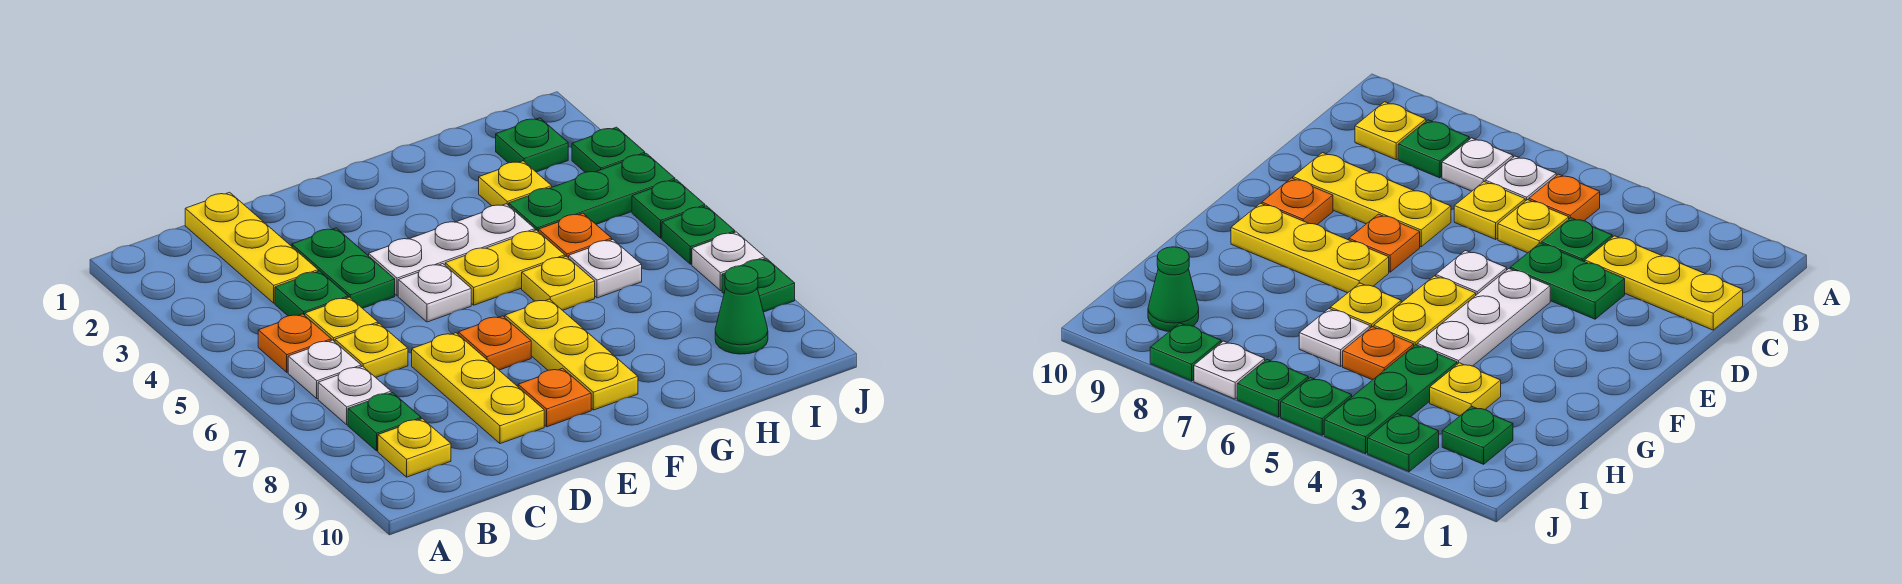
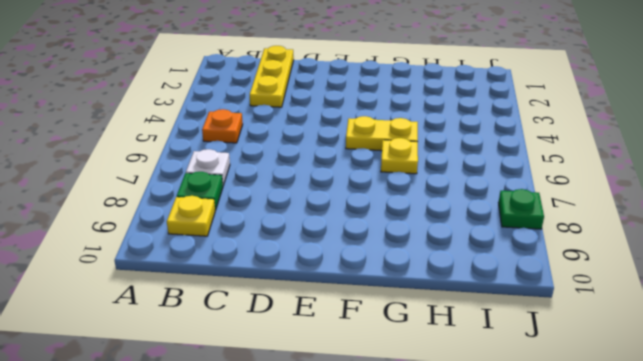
none -> white plate B6 level 1
none -> green plate C4 level 1
none -> yellow plate C5 level 1

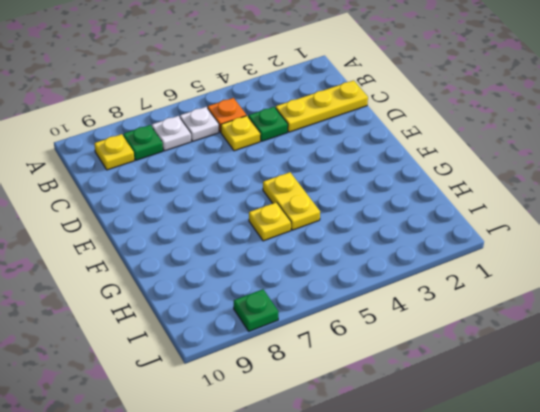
none -> yellow plate C6 level 1
none -> green plate D3:D4 level 1
none -> yellow plate D7:D9 level 1

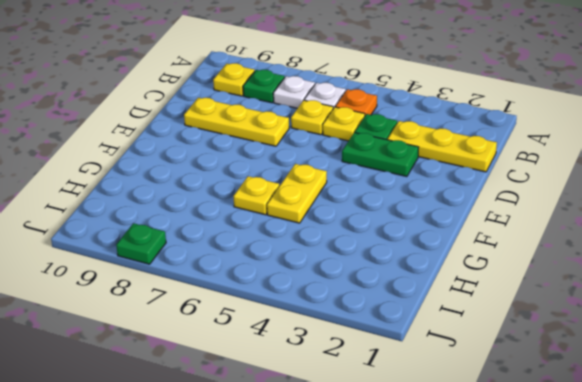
none -> white plate E4:G4 level 1
none -> white plate E5 level 1
none -> orange plate E7 level 1

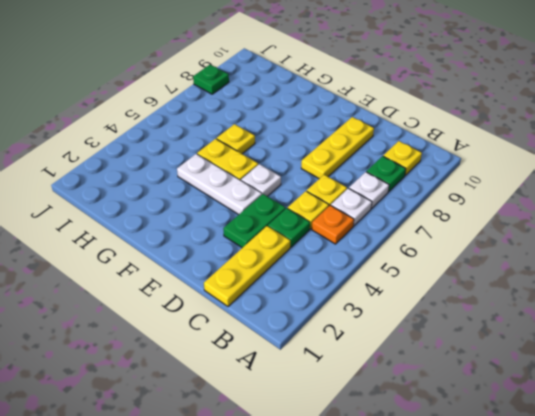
none -> orange plate E7 level 1
none -> orange plate E9 level 1
none -> yellow plate F7:F9 level 1

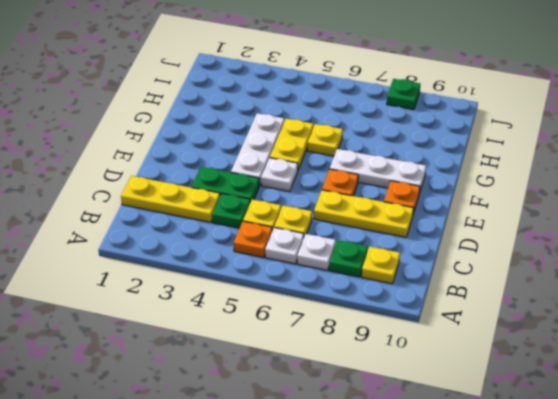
white plate F7:F9 level 1 -> yellow plate F7:F9 level 1
none -> yellow plate H3 level 1
none -> green plate H4:J4 level 1
none -> orange plate H5 level 1

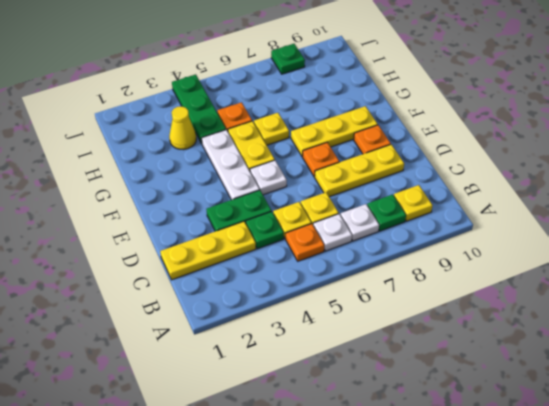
yellow cone H3 level 1 -> yellow plate H3 level 1
none -> white plate H6 level 1
none -> green plate I2 level 1
none -> green cone I9 level 1

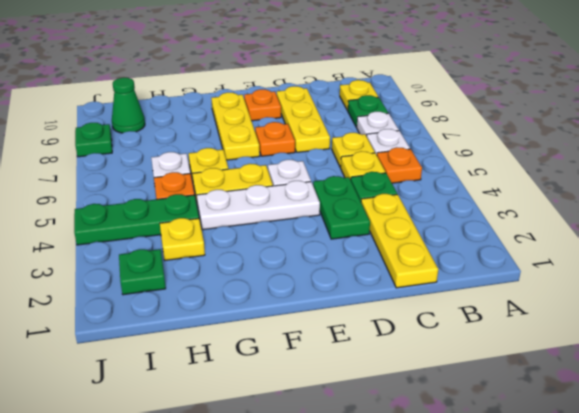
none -> green plate J3 level 1
none -> green plate J5 level 1
none -> green plate J6 level 1

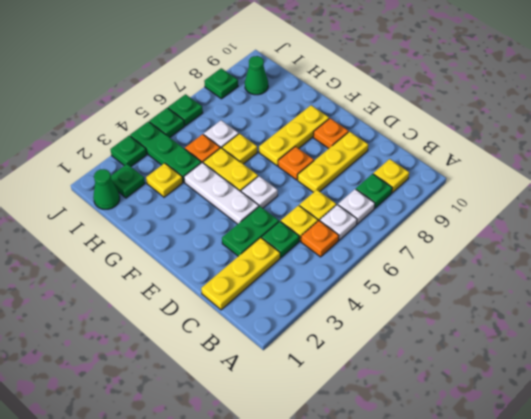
green cone I1 level 1 -> none
none -> white plate J7 level 1

